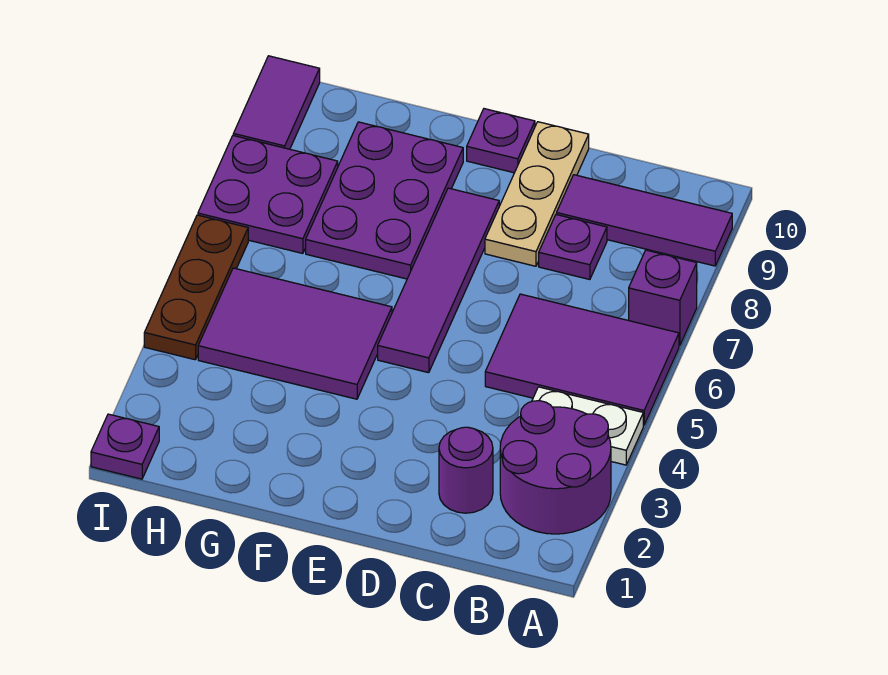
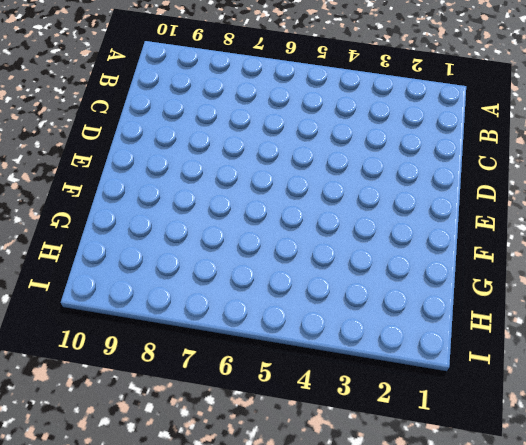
none -> purple round brick A2:B3 level 1
none -> white plate A4:B4 level 1
none -> purple tile A5:C6 level 1

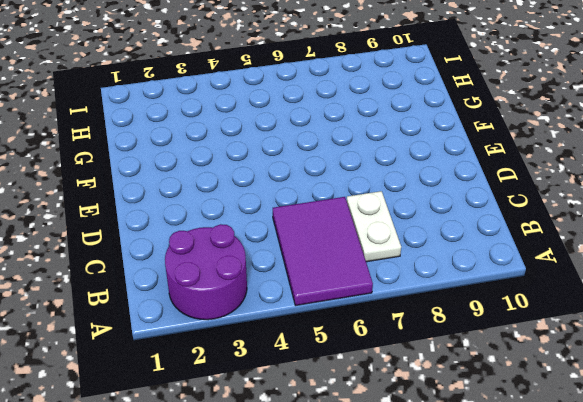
white plate B7:C7 level 1 -> white plate A4:B4 level 1
none -> purple brick A7 level 1
none -> purple tile A9:C9 level 1
none -> purple round brick C2 level 1

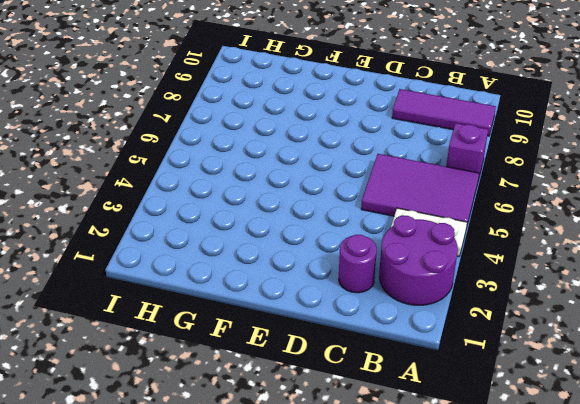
none -> purple plate C8 level 1
none -> tan plate D8:D10 level 1
none -> purple tile E5:E8 level 1

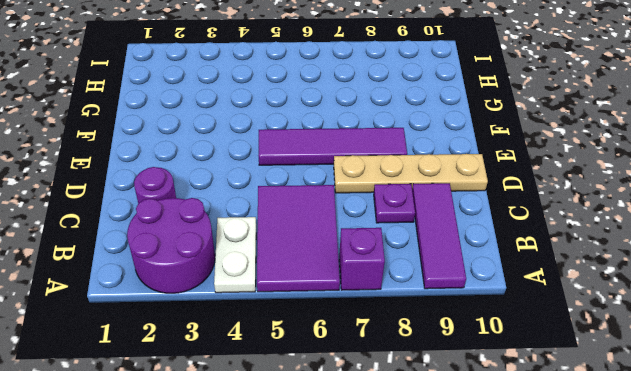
tan plate D7:D10 level 1 -> tan plate D8:D10 level 1
none -> purple plate E10 level 1
none -> purple tile F4:H5 level 1
none -> purple plate F7:G9 level 1

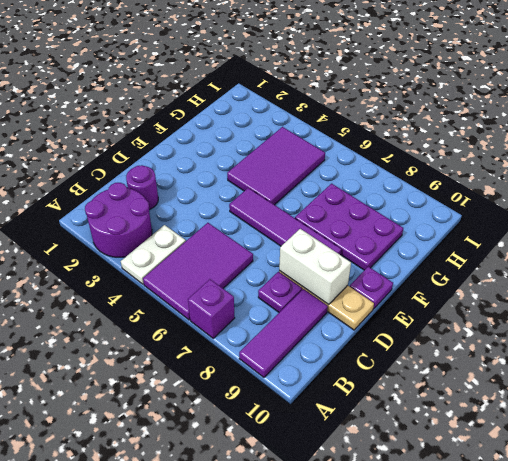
white brick D8:D9 level 2 -> none
none -> purple plate H7:I8 level 1
none -> purple plate I1 level 1
none -> brown plate I4:I6 level 1

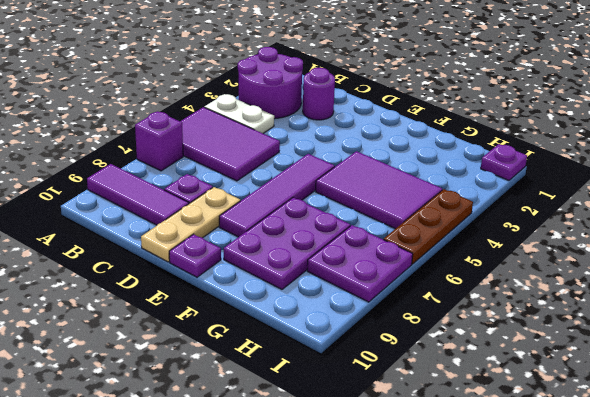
none -> purple tile I9:I10 level 1

